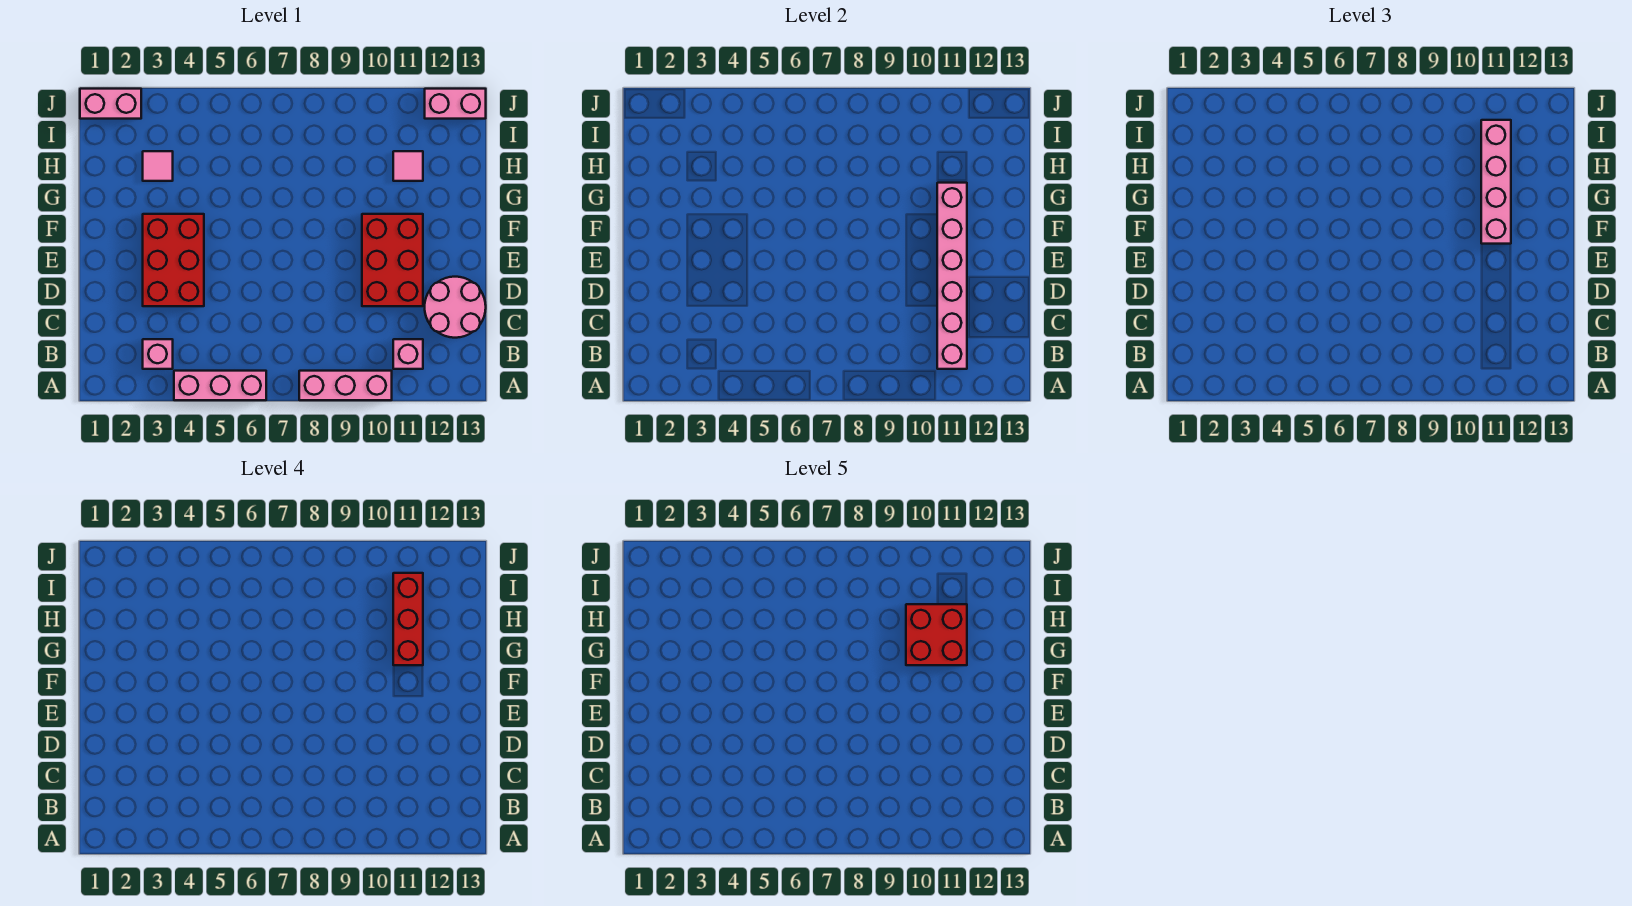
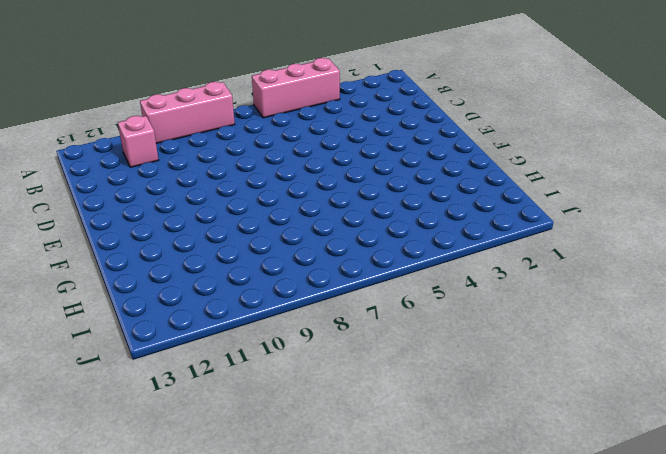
none -> pink brick B3 level 1
none -> pink round brick C12:D13 level 1
none -> red brick D3:F4 level 1

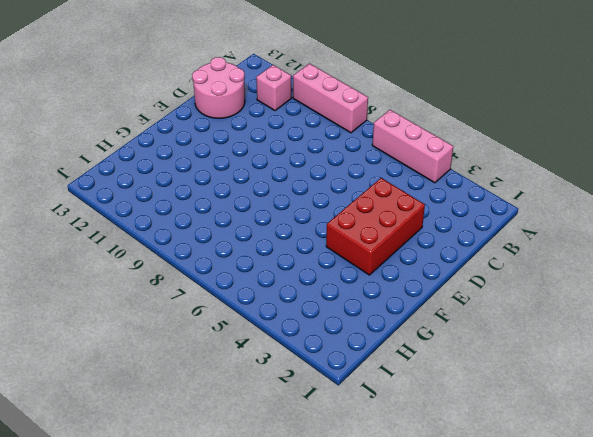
none -> pink brick B3 level 1
none -> red brick D10:F11 level 1
none -> pink tile H3 level 1

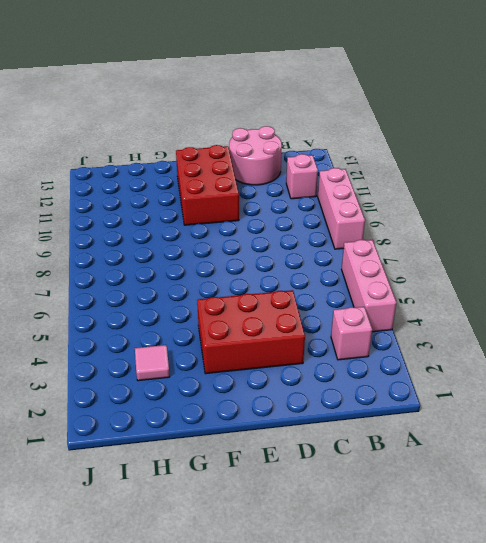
red brick E10:F12 level 1 -> red brick D10:F11 level 1
none -> pink tile H11 level 1
none -> pink brick J1:J2 level 1
none -> pink brick J12:J13 level 1

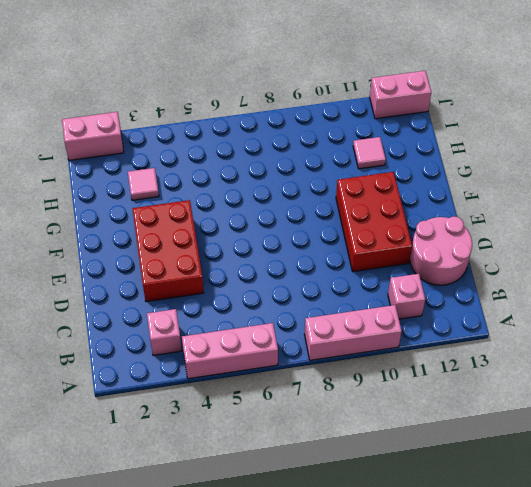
none -> pink brick B11:G11 level 2
none -> pink brick F11:I11 level 3
none -> red brick G11:I11 level 4

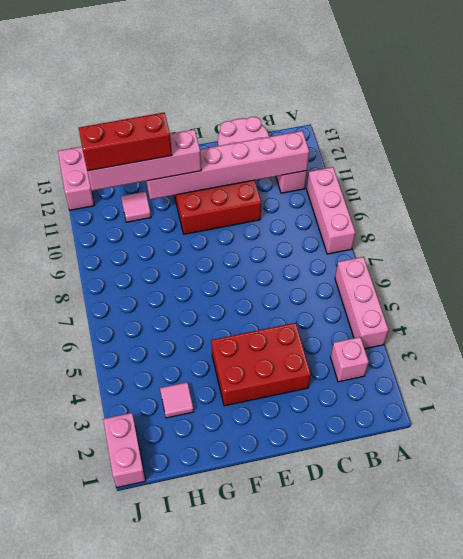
none -> red brick G10:H11 level 5

